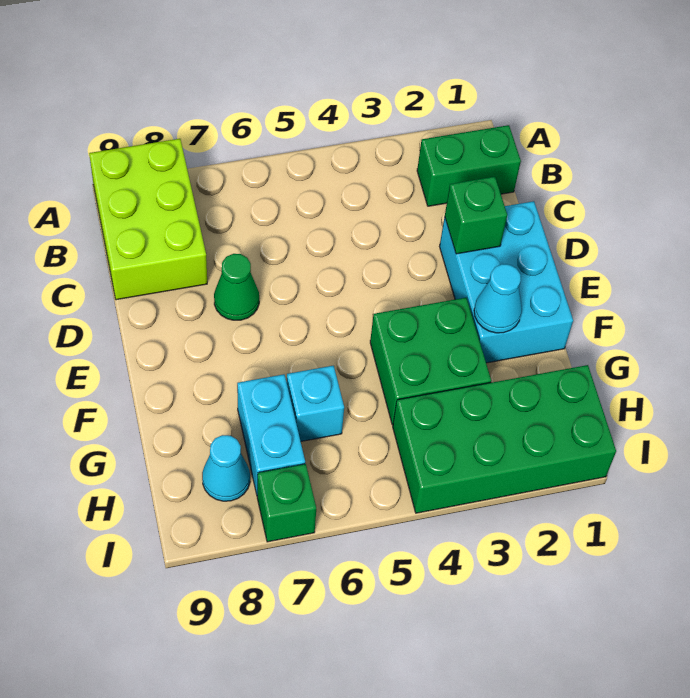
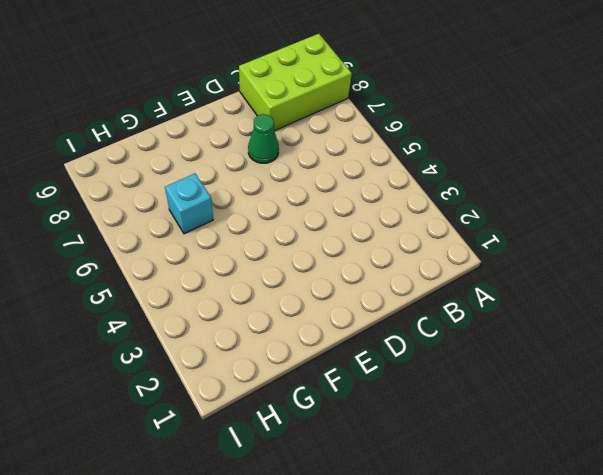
none -> green brick B1:B2 level 1
none -> cyan brick D1:F2 level 1
none -> green brick F3:G4 level 1

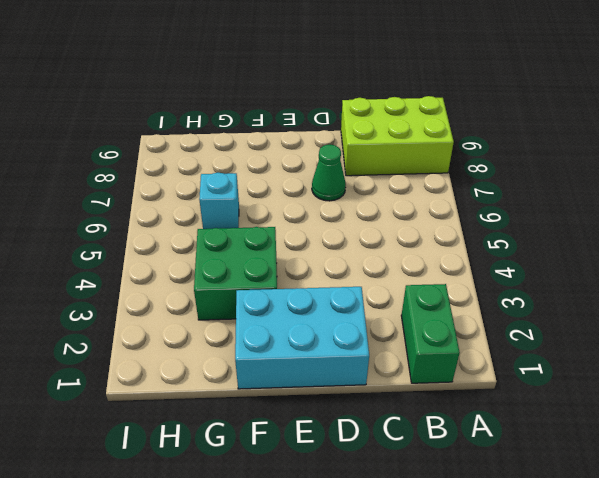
none -> cyan brick G7:H7 level 1
none -> green brick H1:I4 level 1
none -> cyan cone H8 level 1

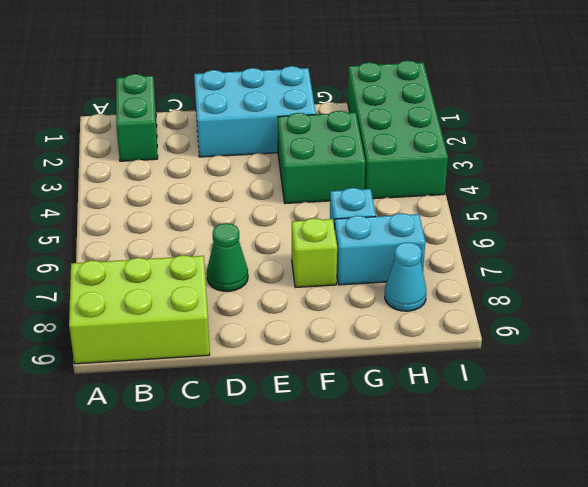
lime brick F7 level 1 -> none
none -> green brick I7 level 1
none -> green brick D2 level 2
none -> cyan cone F2 level 2

